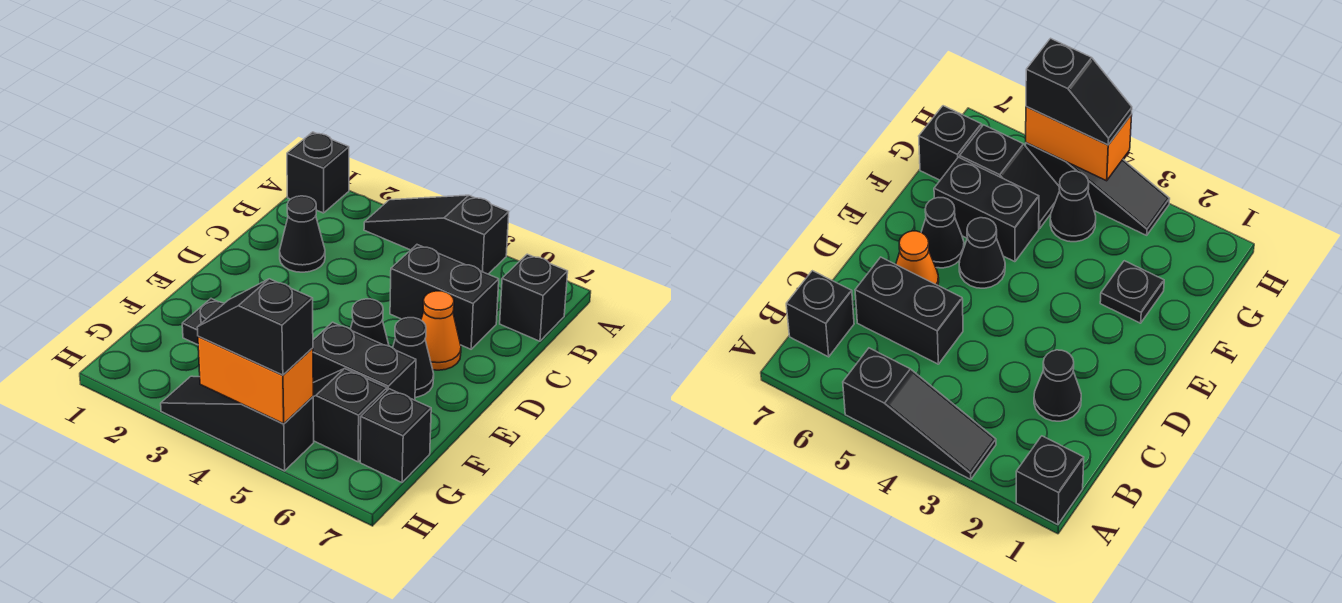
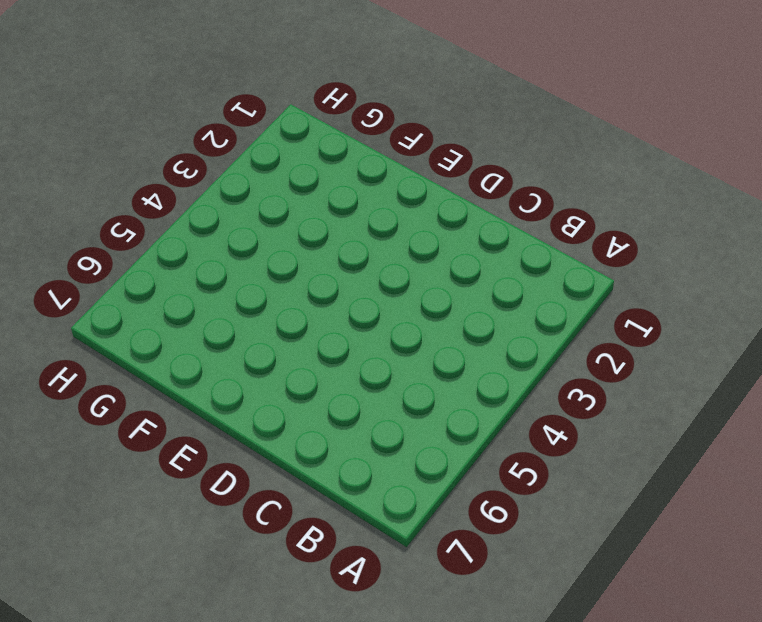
none -> black brick A1 level 1
none -> black slope A3:A5 level 1 top 5
none -> black brick B7 level 1

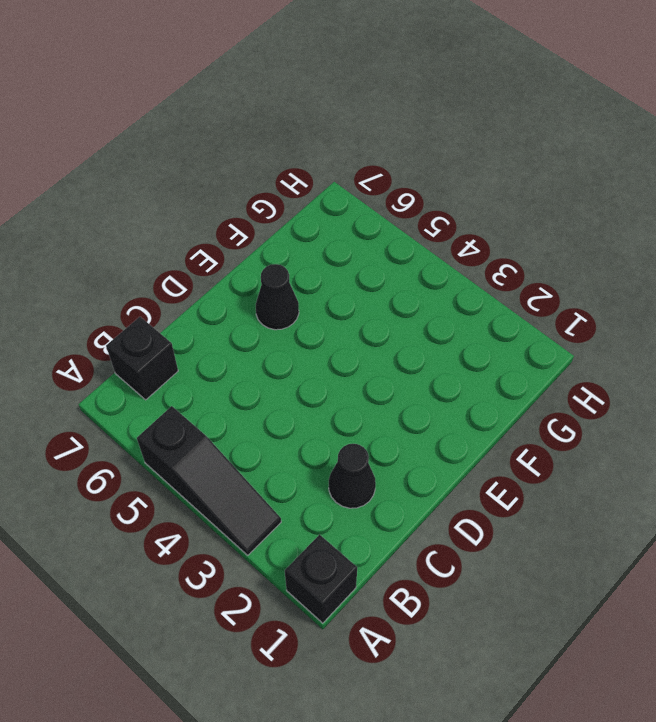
none -> black brick C5:C6 level 1
none -> orange cone D6 level 1
none -> black cone E5 level 1

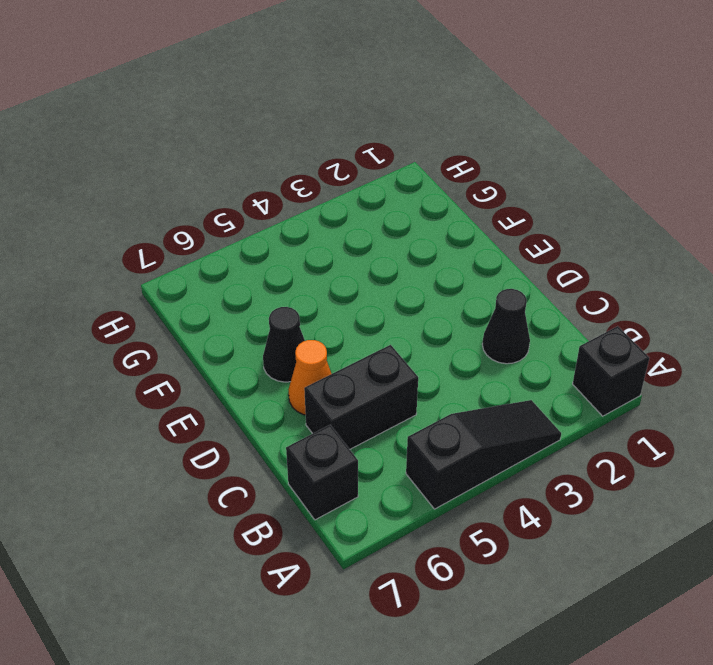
none -> black cone E5 level 1
none -> black plate F2 level 1
none -> black brick F5:F6 level 1

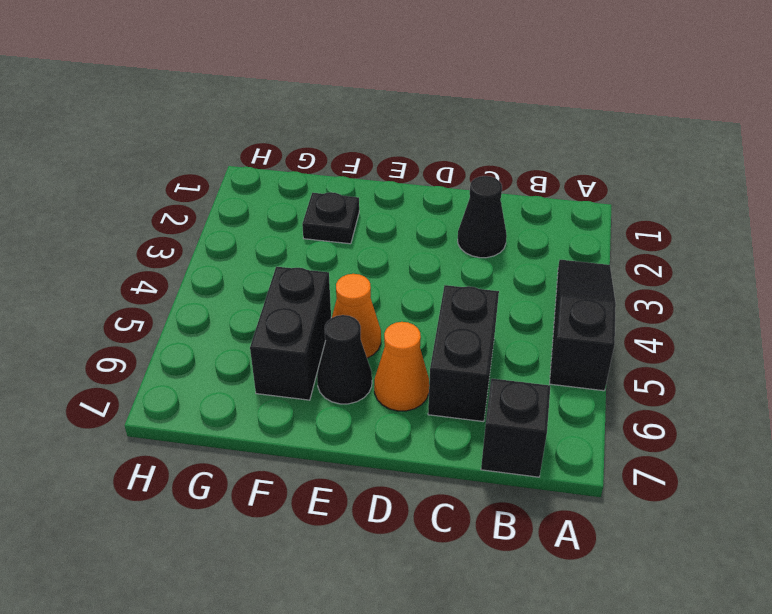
orange cone E5 level 1 -> black cone E5 level 1
none -> black brick A1 level 1
none -> black cone G4 level 1
none -> black slope G5:G6 level 1 top 6

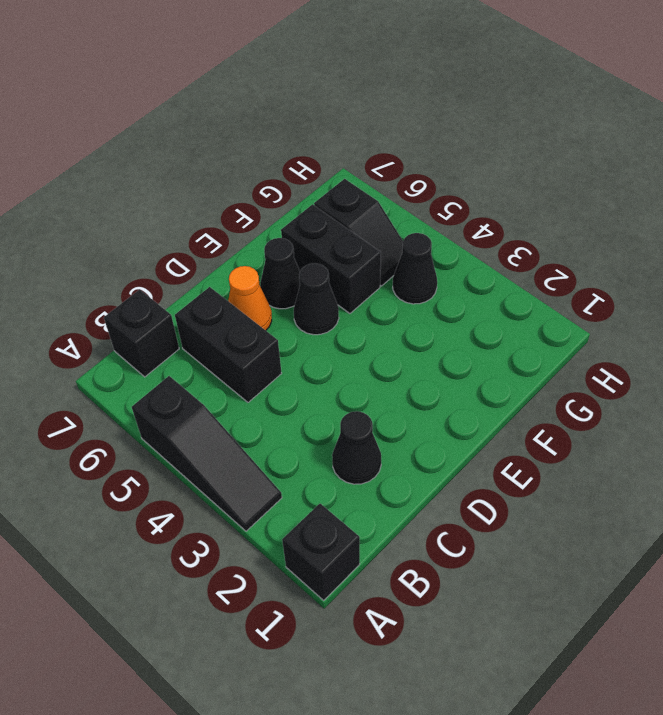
none -> black plate F2 level 1
none -> black brick G7 level 1
none -> black slope H3:H5 level 1 top 5

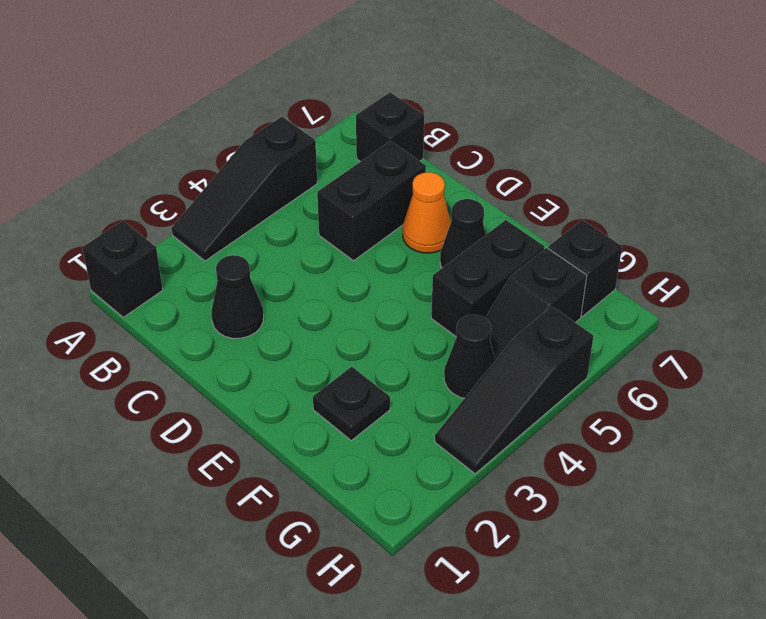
none -> black cone E5 level 1
none -> orange brick H4:H5 level 2
none -> black slope H4:H5 level 3 top 5

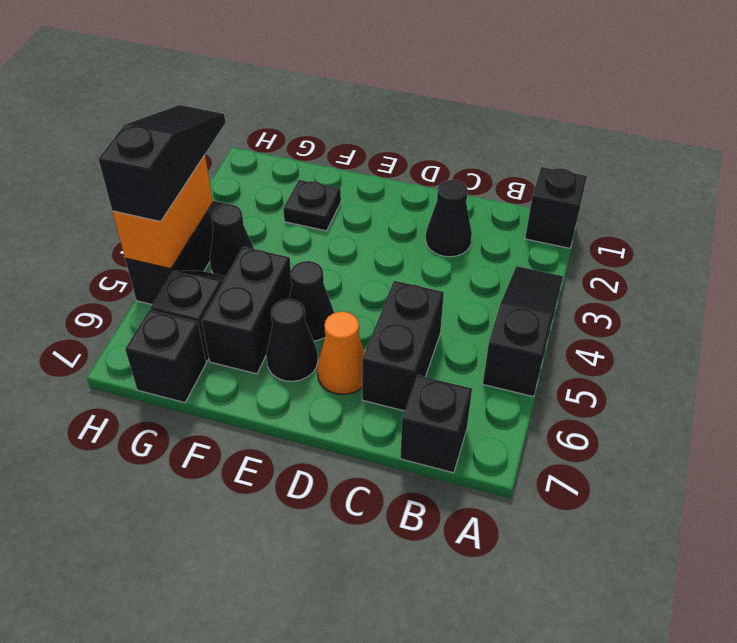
black slope H3:H5 level 3 top 5 -> black slope H4:H5 level 3 top 5

